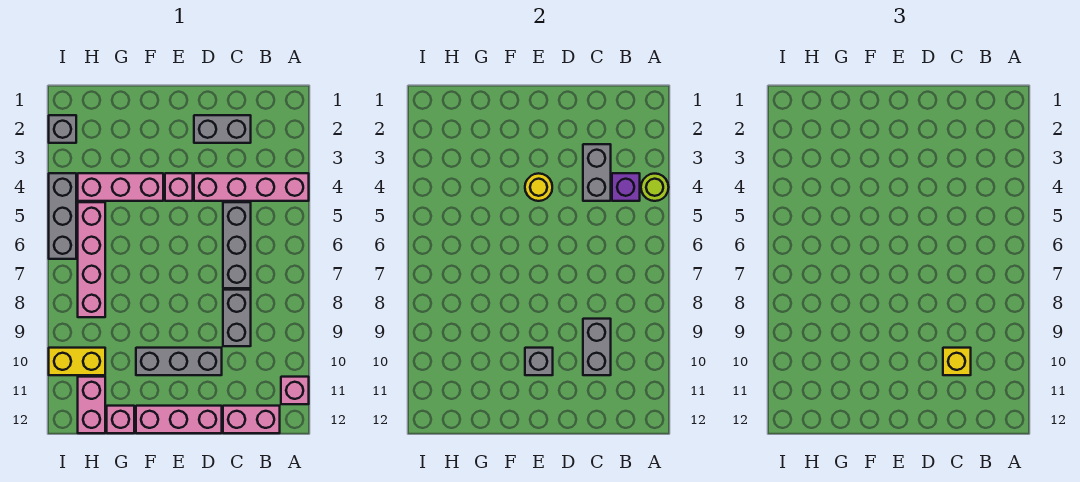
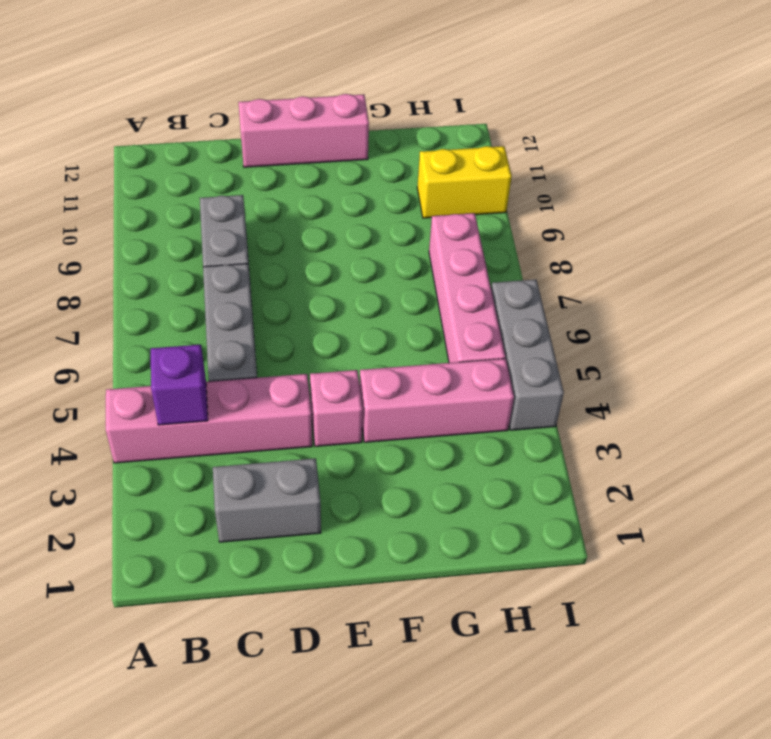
none -> pink brick A11 level 1
none -> pink brick B12:C12 level 1
none -> grey brick D10:F10 level 1

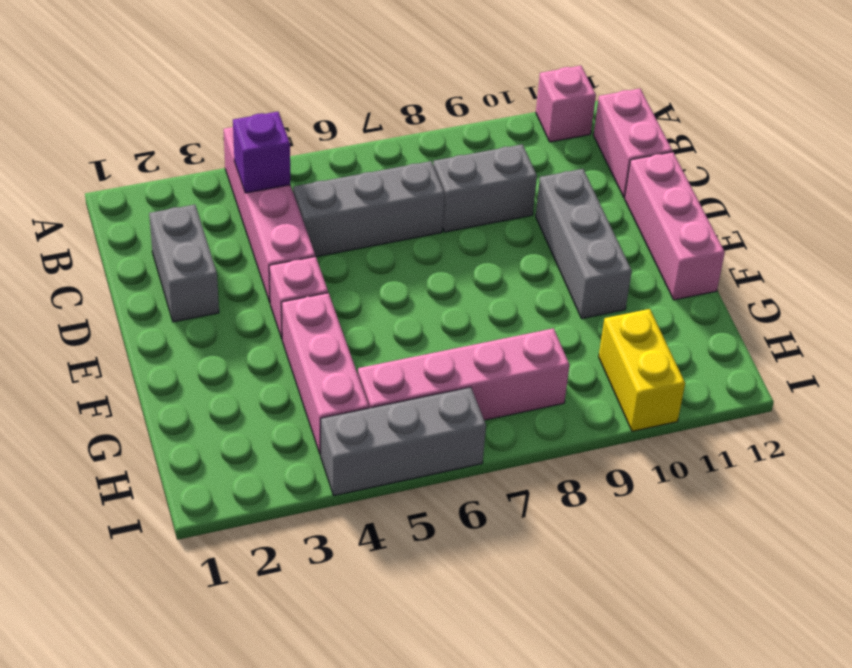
none -> pink brick G12 level 1
none -> pink brick H11:H12 level 1
none -> grey brick I2 level 1

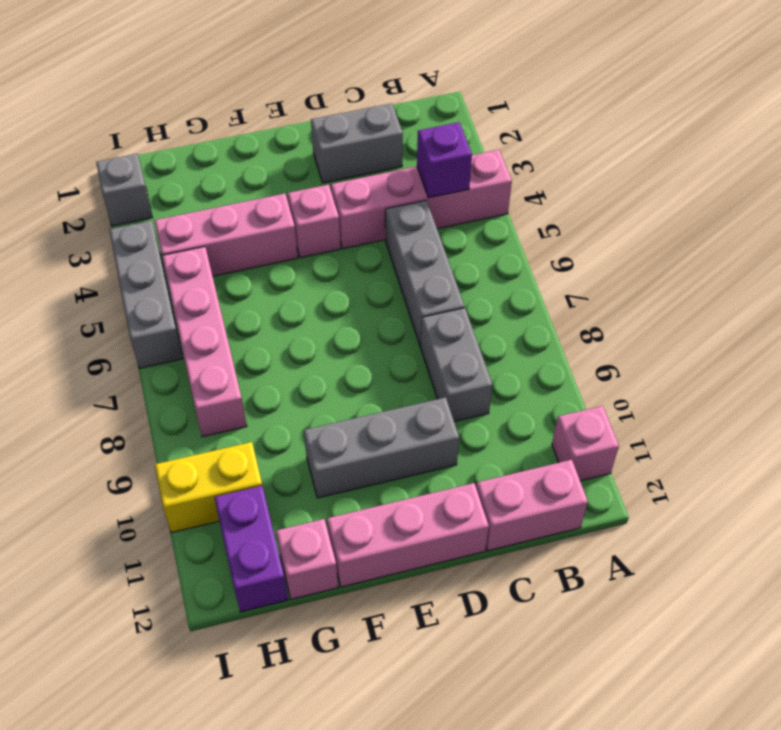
purple brick H11:H12 level 1 -> pink brick H11:H12 level 1
none -> lime round brick A4 level 2
none -> grey brick C3:C4 level 2
none -> grey brick C9:C10 level 2

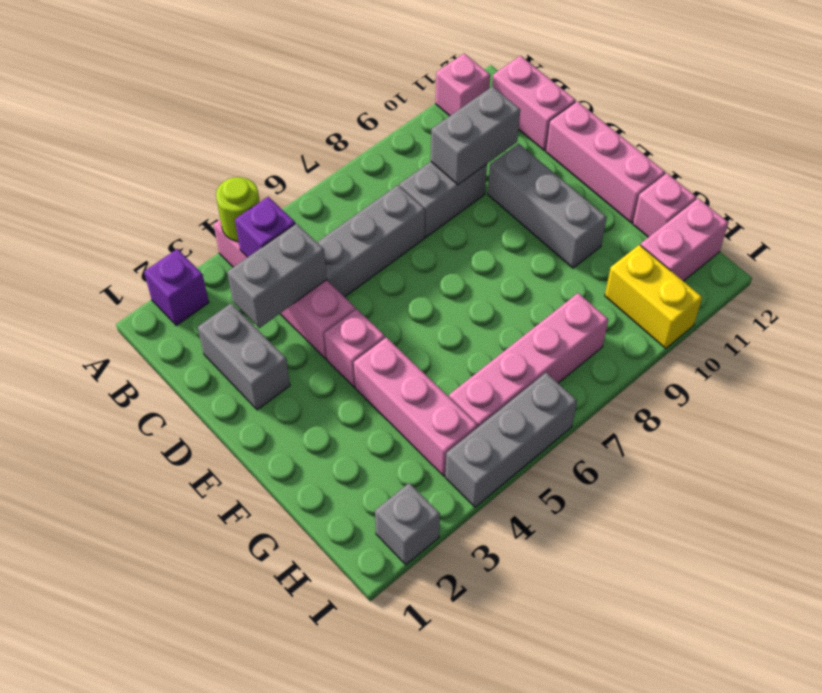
purple brick A2 level 1 -> none
none -> yellow round brick E4 level 2
none -> grey brick E10 level 2
none -> yellow brick C10 level 3

